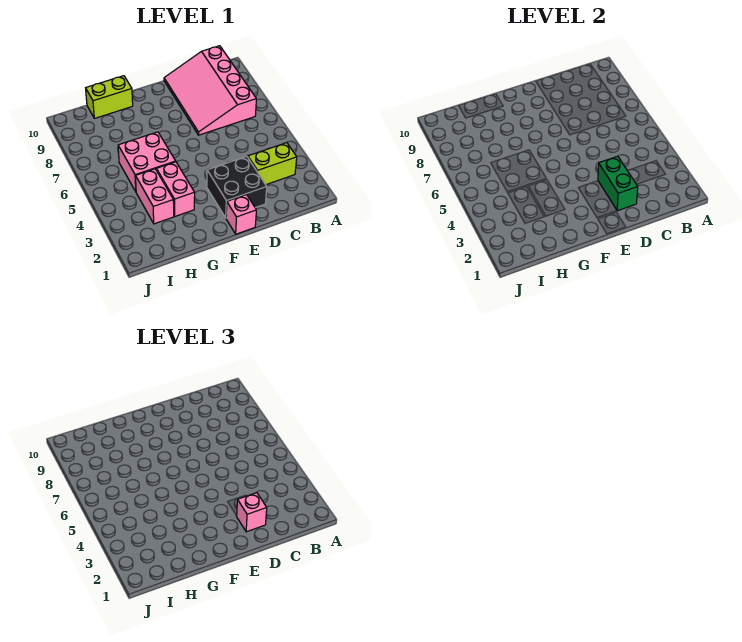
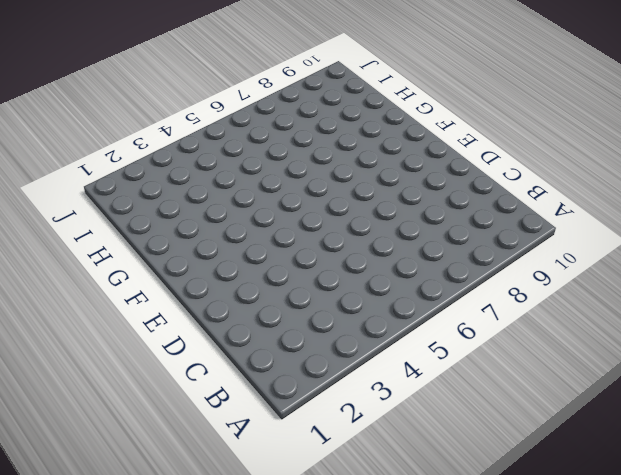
none -> lime brick B3:C3 level 1
none -> pink slope B7:D10 level 1 top B

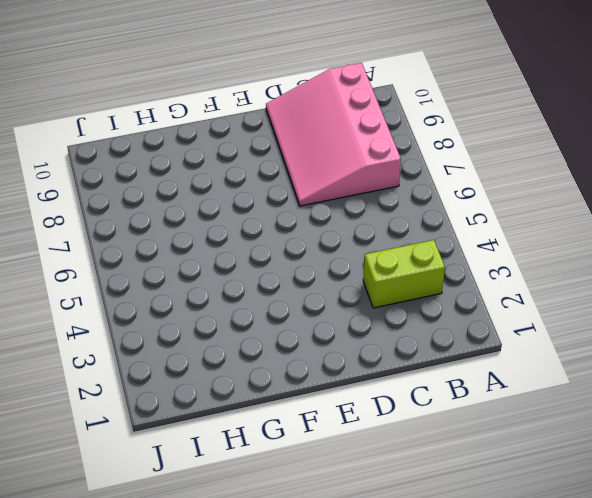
none -> black brick D2:E3 level 1
none -> pink brick E1 level 1

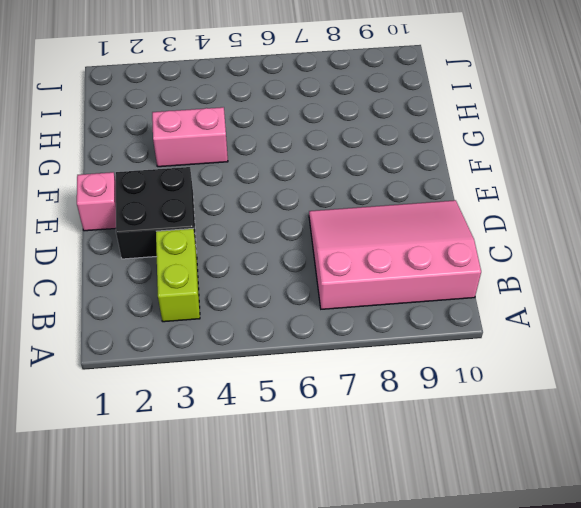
none -> pink brick G5:H6 level 1
none -> lime brick G10:H10 level 1

